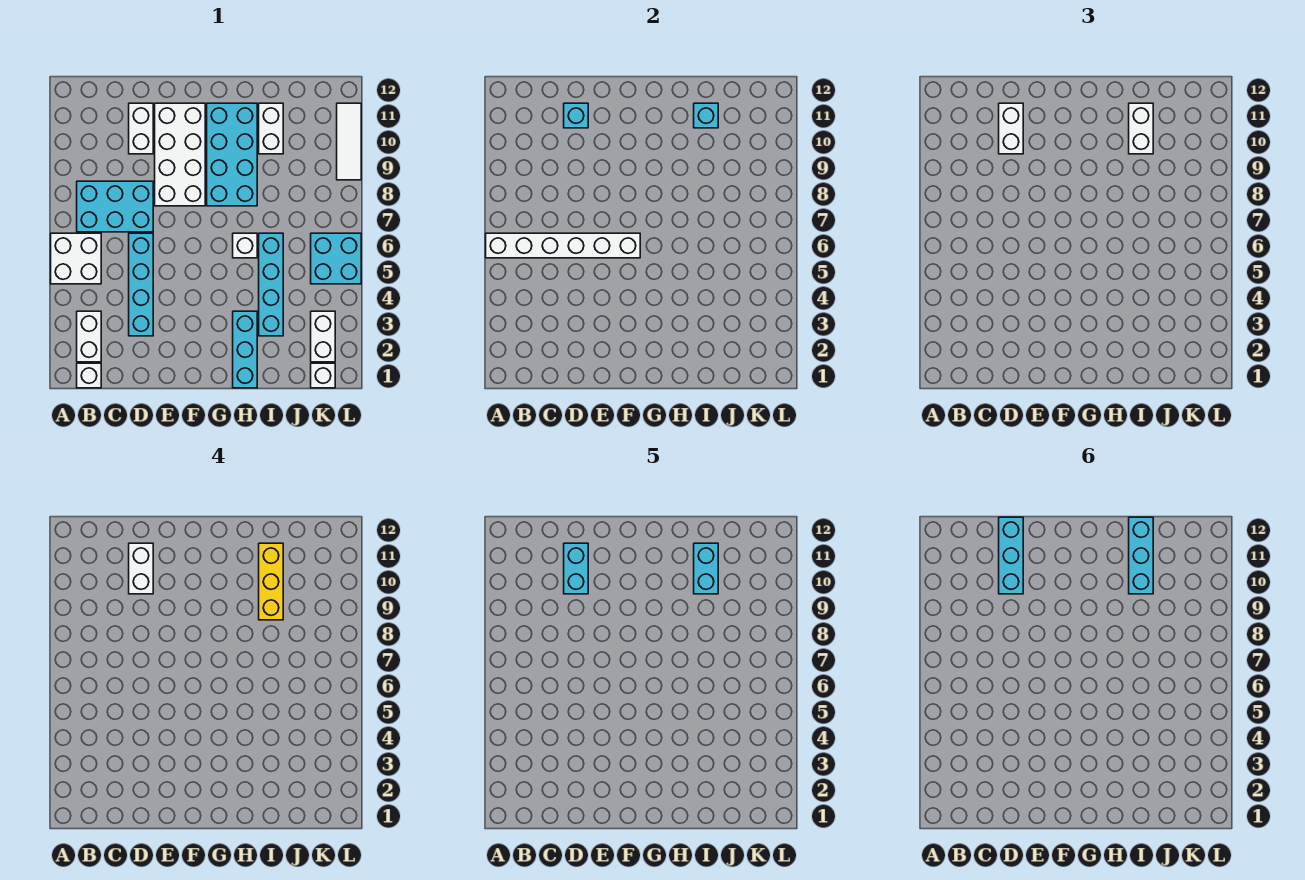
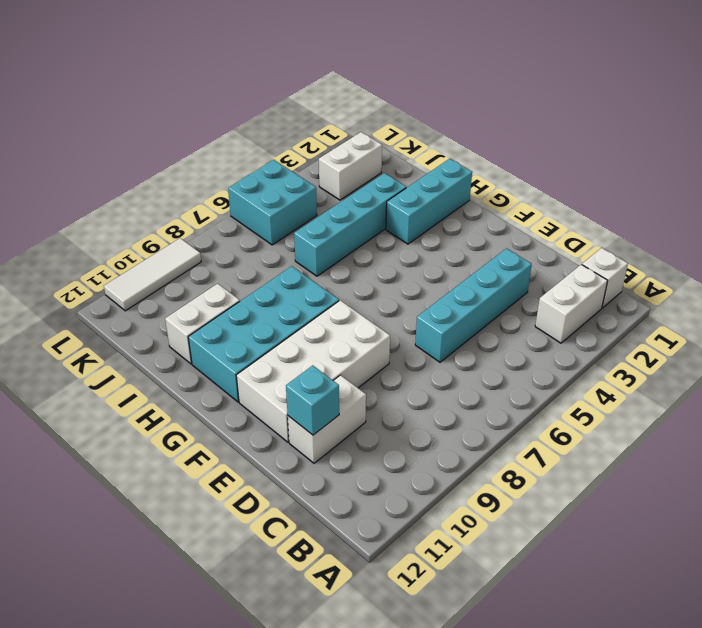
none -> white brick A5:B6 level 1
none -> cyan brick B7:D8 level 1
none -> white brick H6 level 1

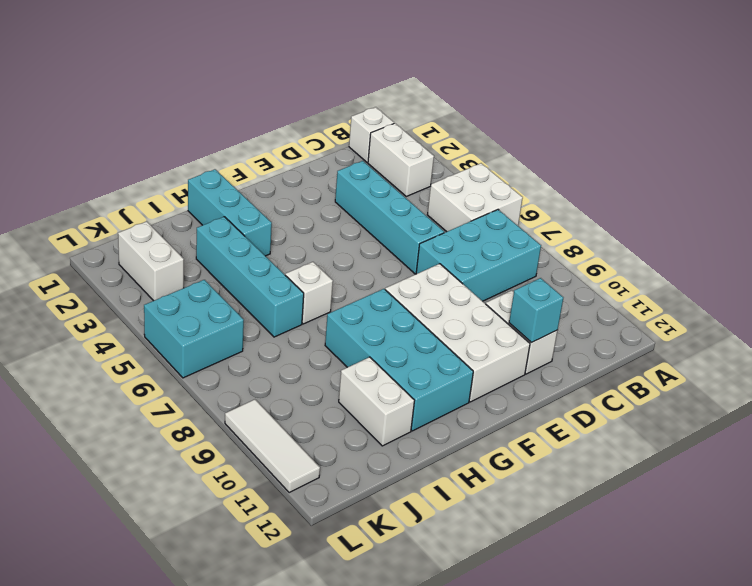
none -> white brick K1 level 1
none -> white brick A6:F6 level 2
none -> cyan brick I11 level 2

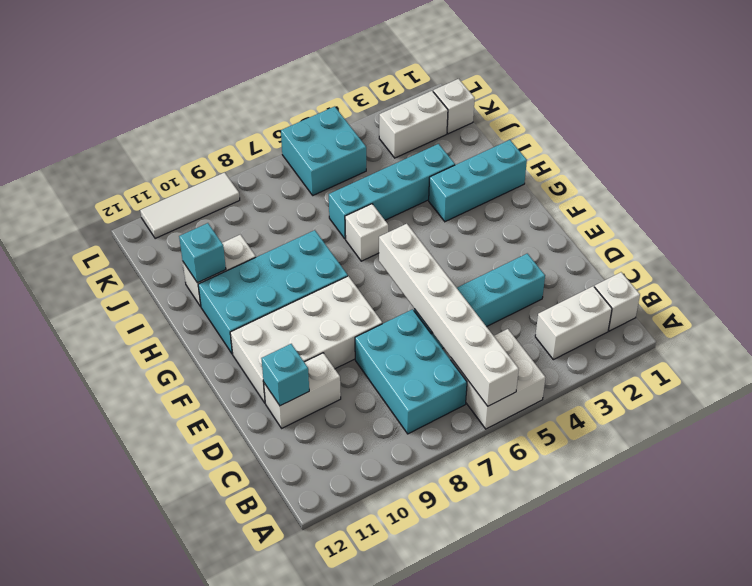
none -> white brick D10:D11 level 3
none -> white brick I10:I11 level 3
none -> white brick D10:D11 level 4

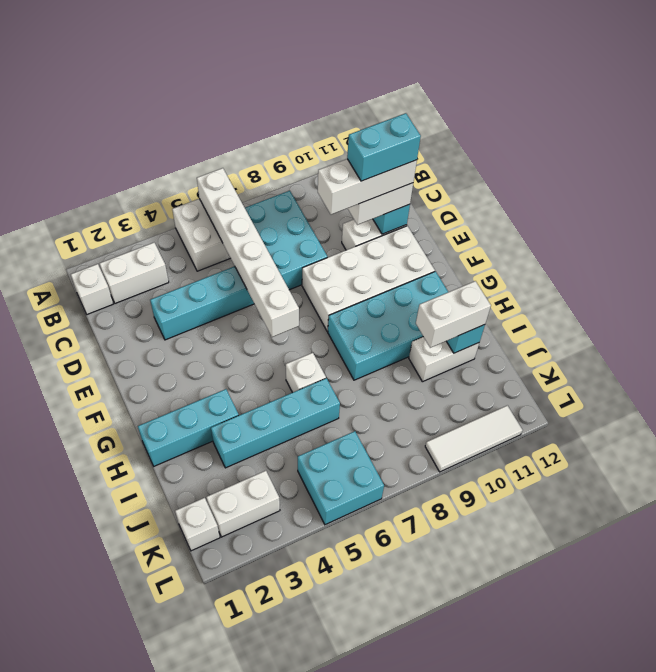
white brick D9:D11 level 4 -> white brick D10:D11 level 4
none -> yellow brick I9:I11 level 4
none -> cyan brick I10:I11 level 5
none -> cyan brick D10:D12 level 6

